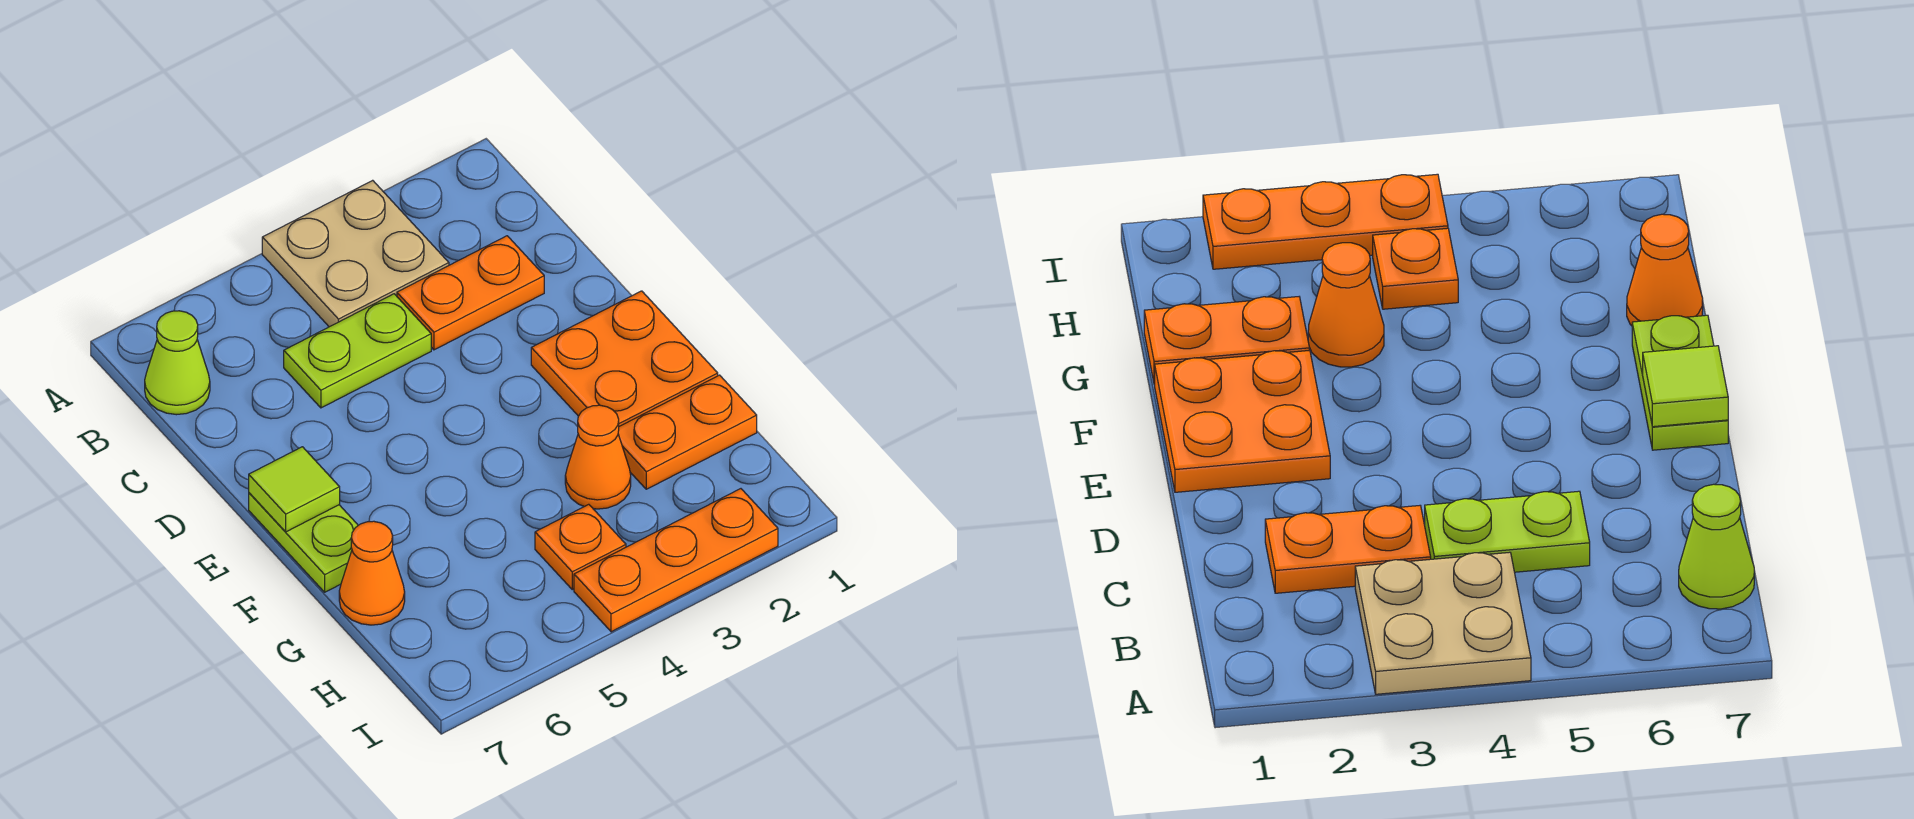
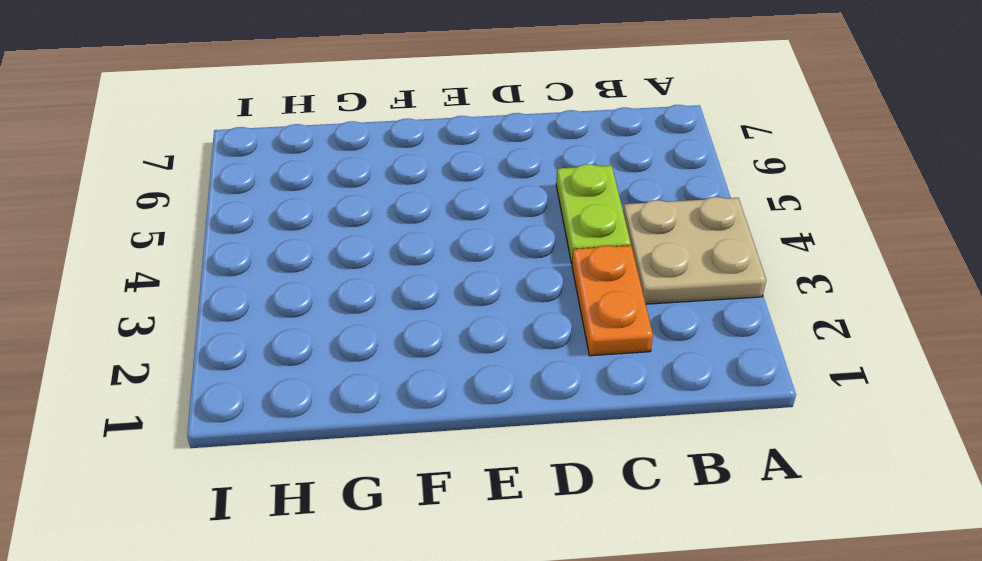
none -> lime cone B7 level 1
none -> orange plate E1:F2 level 1
none -> lime plate E7:F7 level 1

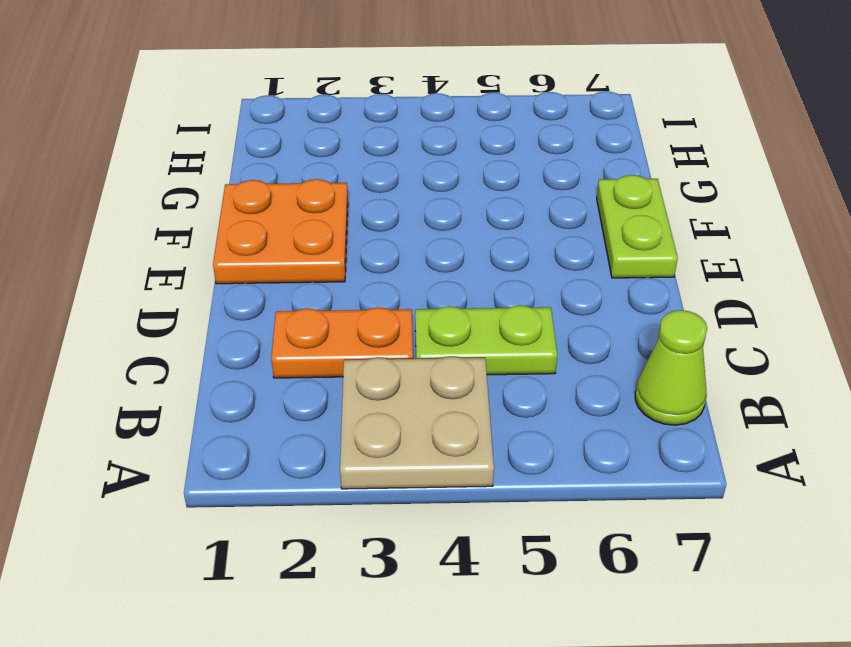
none -> orange plate G1:G2 level 1
none -> orange cone G3 level 1
none -> orange cone G7 level 1

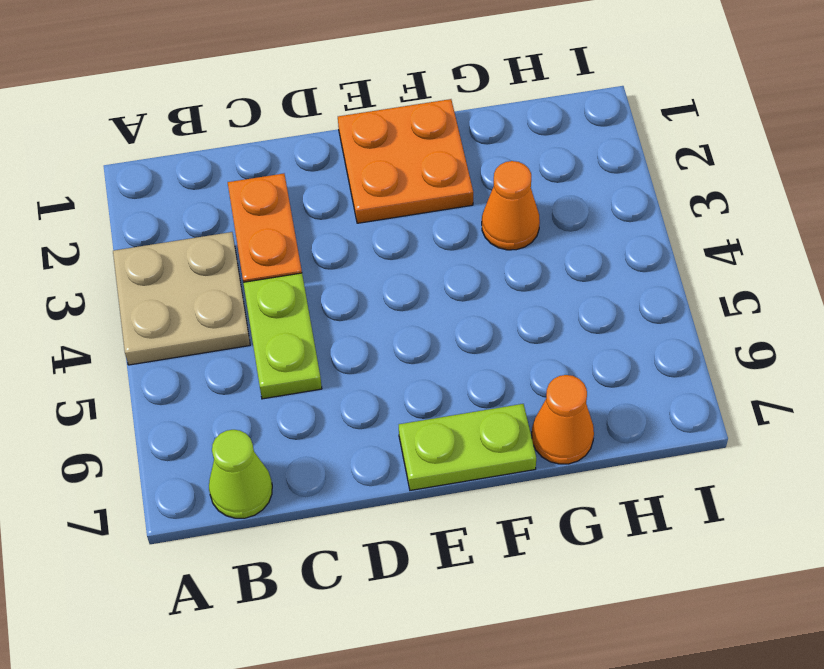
none -> orange plate G1:G2 level 1
none -> orange plate H4 level 1
none -> orange plate I2:I4 level 1

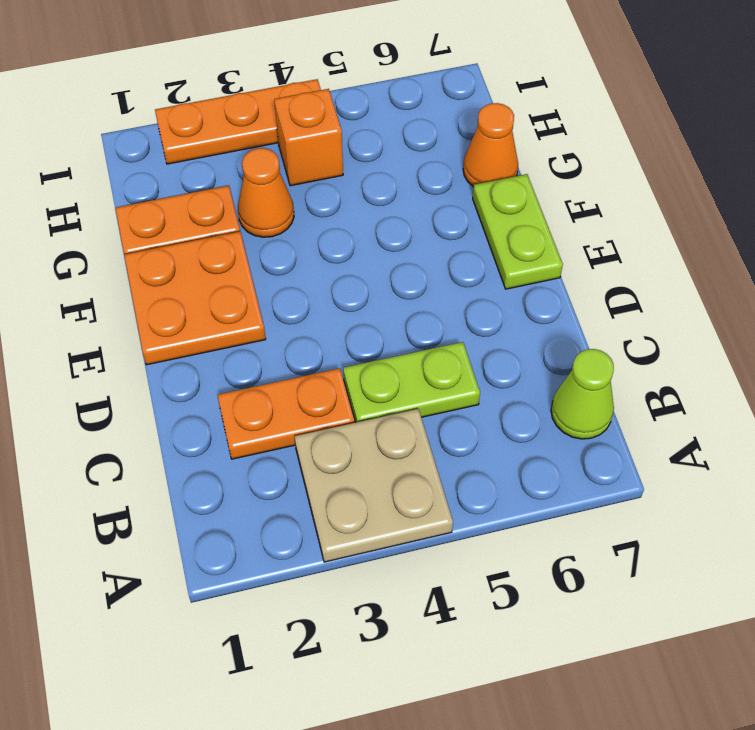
orange brick H4 level 1 -> orange plate H4 level 1
none -> lime tile E7 level 2

